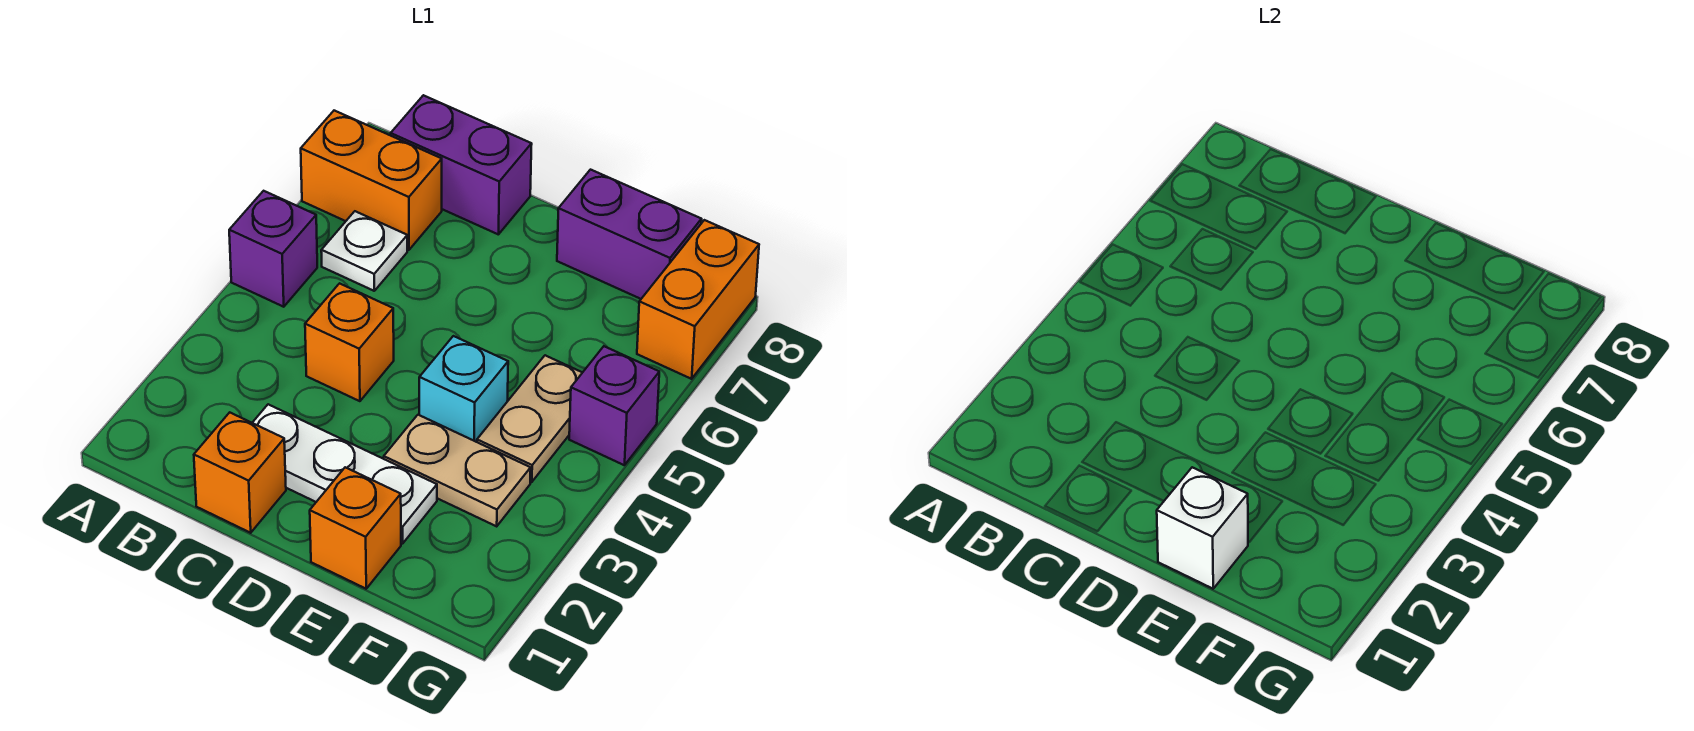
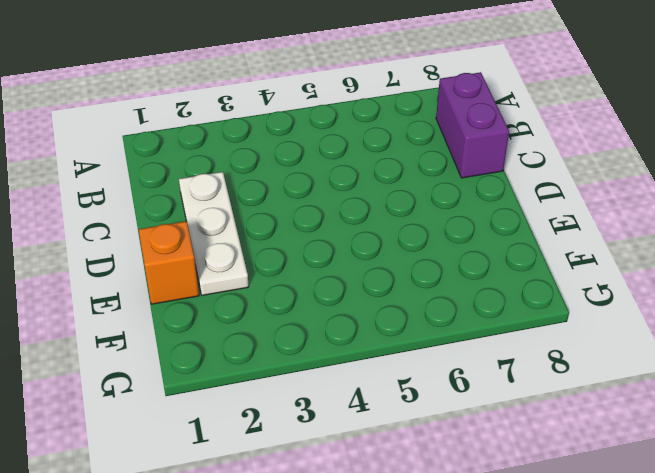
none -> purple brick A5 level 1
none -> orange brick A7:B7 level 1
none -> white plate B6 level 1

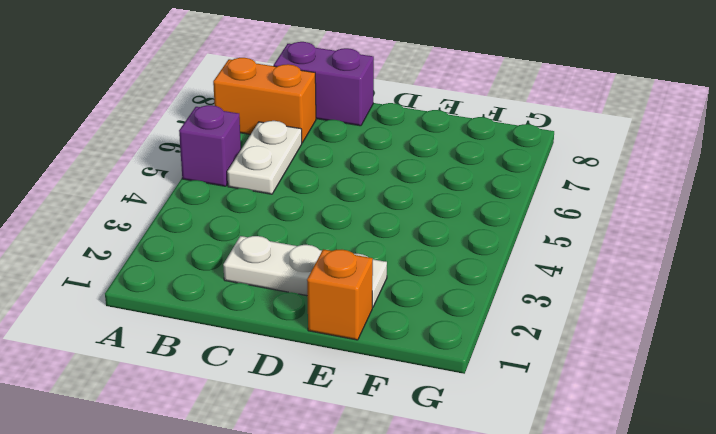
white plate B5:B6 level 1 -> white plate B6 level 1
none -> orange brick C1 level 1
none -> orange brick C4 level 1
none -> tan plate E3:F3 level 1

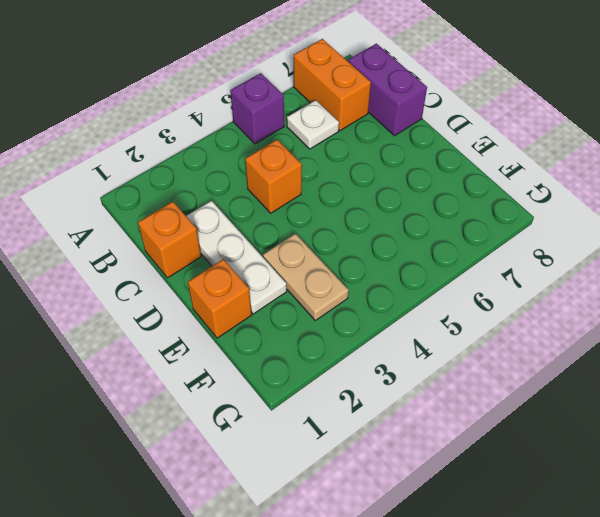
none -> cyan brick E4 level 1
none -> purple brick E8:F8 level 1
none -> tan plate F4:F5 level 1

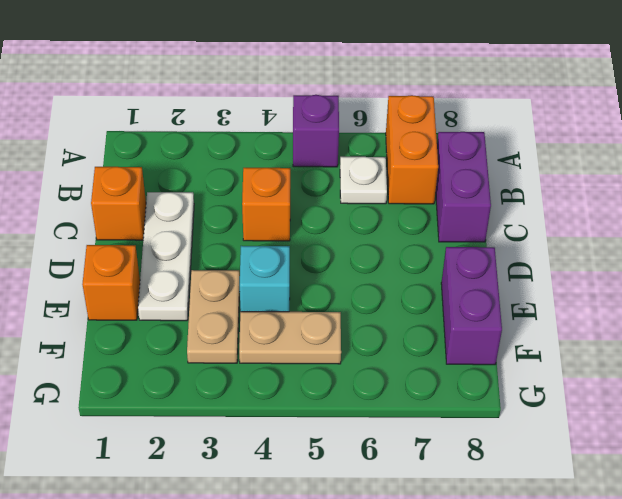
none -> purple brick G5 level 1
none -> orange brick G7:G8 level 1
none -> white brick E1 level 2

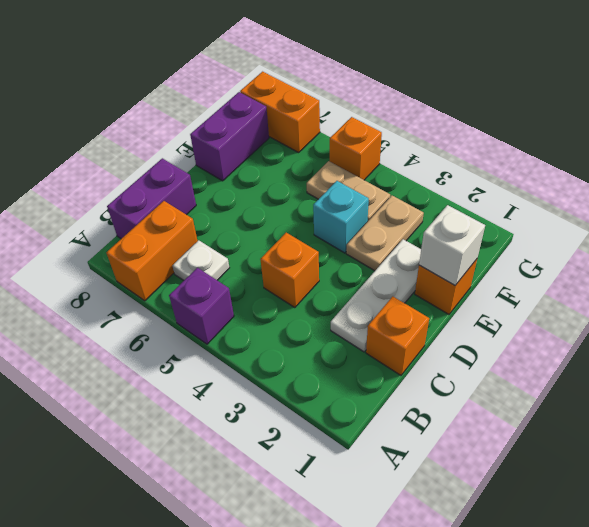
orange brick G5 level 1 -> purple brick G5 level 1

